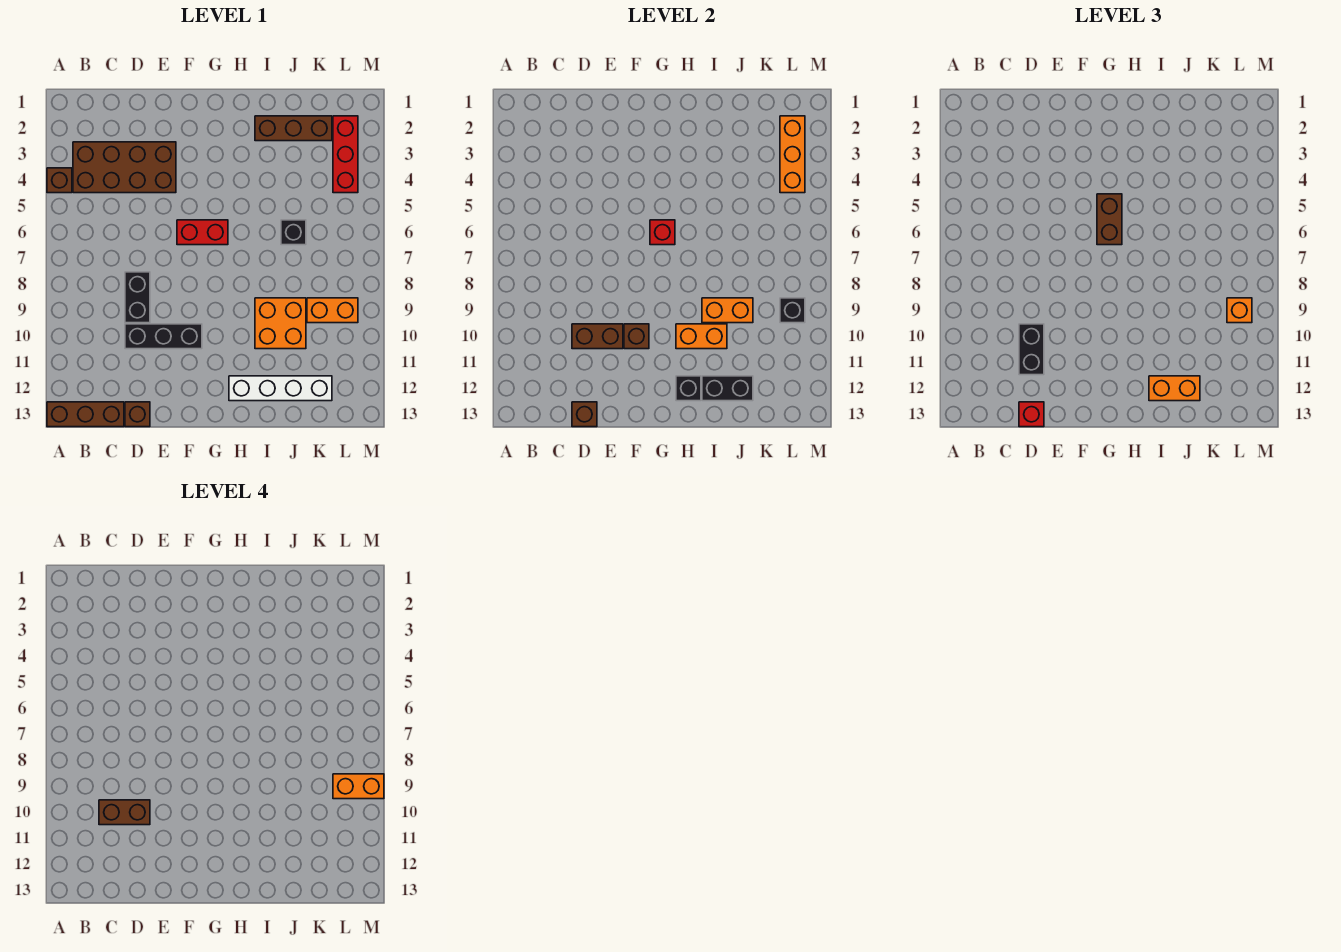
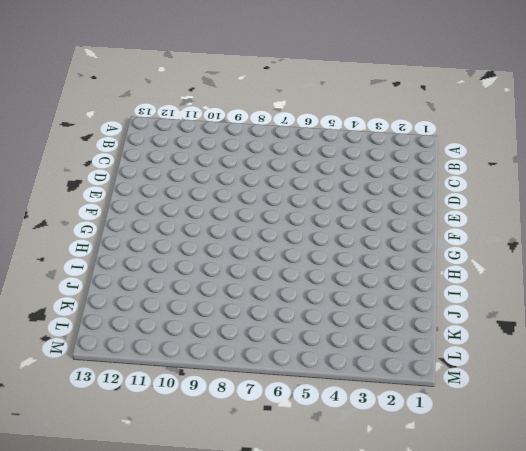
none -> brown brick A4 level 1
none -> brown brick A13:C13 level 1
none -> brown brick B3:E4 level 1
none -> black brick D8:D9 level 1

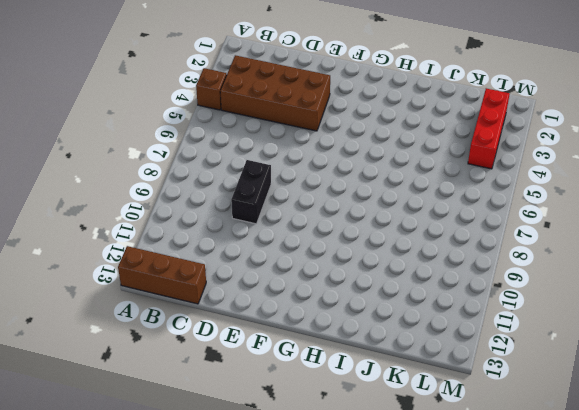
none -> black brick D10:F10 level 1
none -> brown brick D13 level 1
none -> red brick F6:G6 level 1
none -> white brick H12:K12 level 1

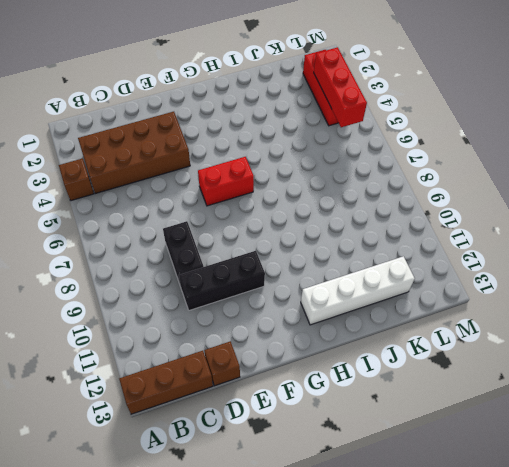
red brick L3:L5 level 2 -> orange brick L2:L4 level 2
none -> brown brick I2:K2 level 1
none -> orange brick I9:J10 level 1
none -> black brick J6 level 1
none -> orange brick K9:L9 level 1

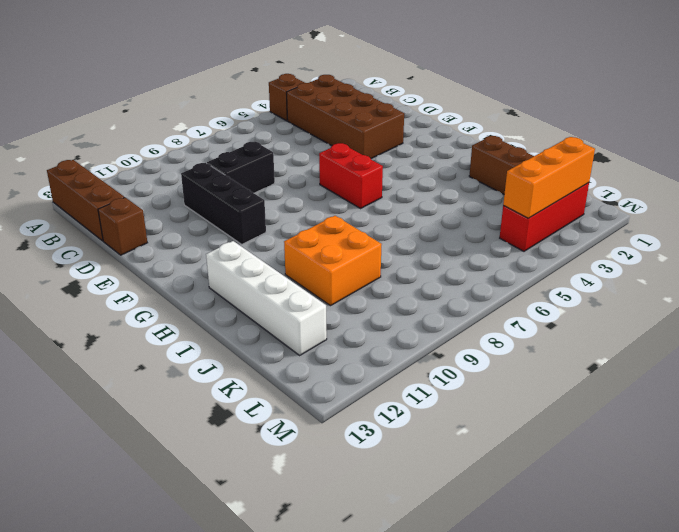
none -> black brick J6 level 1
none -> orange brick K9:L9 level 1
none -> brown brick D10:E10 level 2
none -> brown brick D13 level 2

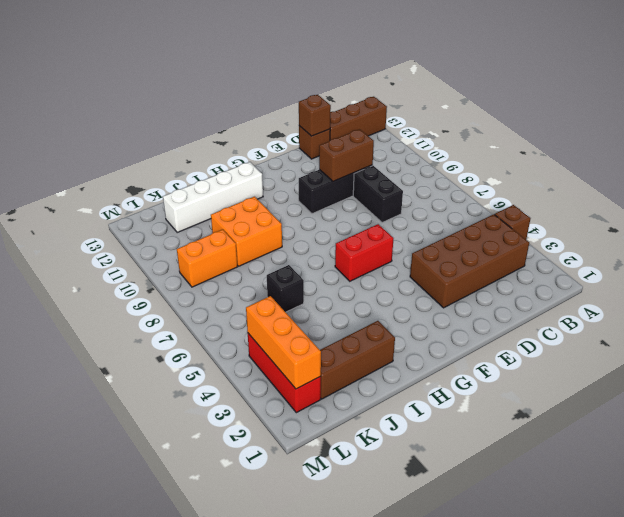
none -> brown brick F10 level 2
none -> red brick G6 level 2
none -> orange brick H10:I10 level 2
none -> black brick H12 level 2

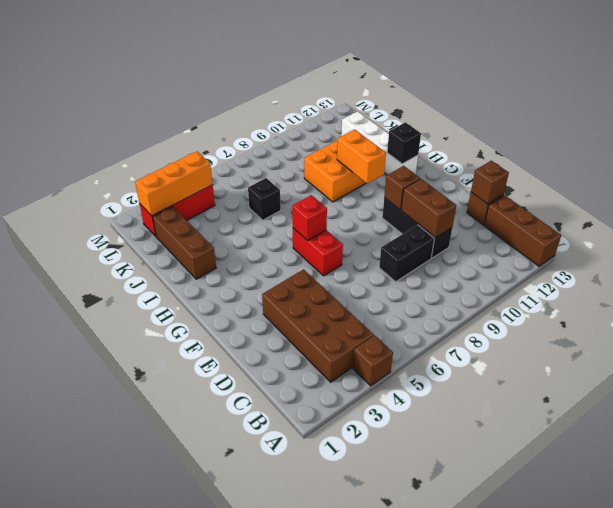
none -> orange brick K9:L9 level 1
none -> orange brick I9:J9 level 2
none -> black brick I12:J12 level 2
none -> black brick L9 level 2

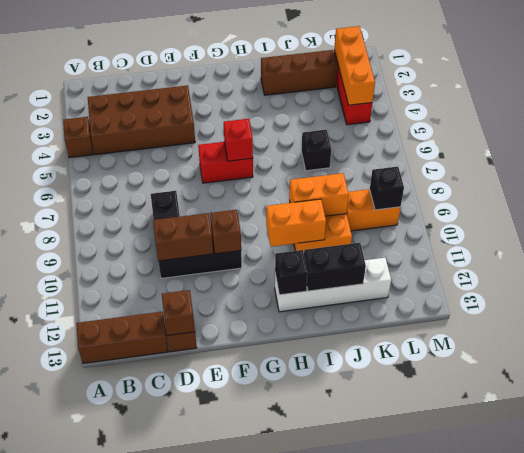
none -> black brick D10:D11 level 3
none -> red brick D13 level 3
none -> brown brick G5:G6 level 3
none -> orange brick I12:J12 level 3

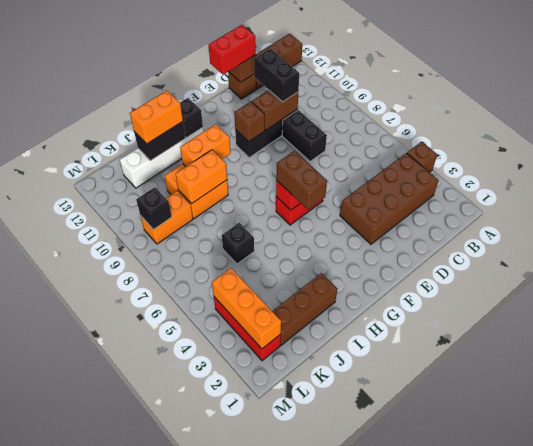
red brick D13:E13 level 3 -> red brick D13 level 3
none -> orange brick L9 level 3
none -> brown brick C10:D10 level 4
none -> orange brick L9:M9 level 4

